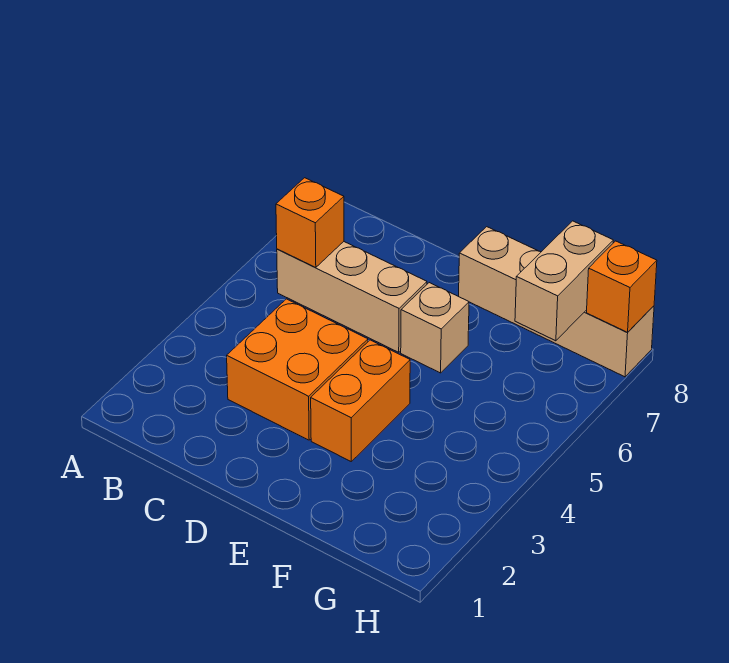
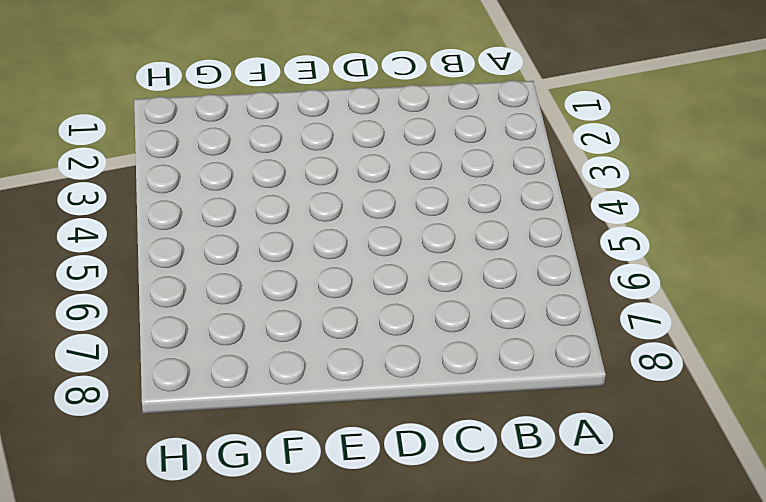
none -> tan brick B6:D6 level 1
none -> orange brick C3:D4 level 1

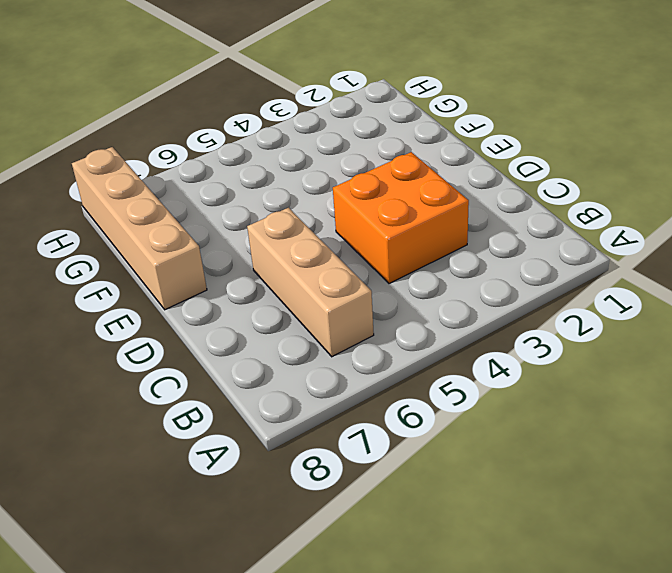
none -> orange brick E3:E4 level 1
none -> tan brick E6 level 1

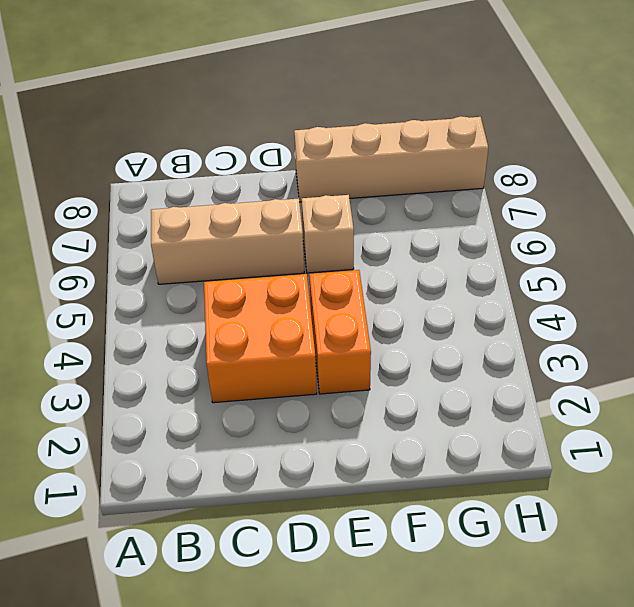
none -> orange brick B6 level 2
none -> tan brick G7:G8 level 2

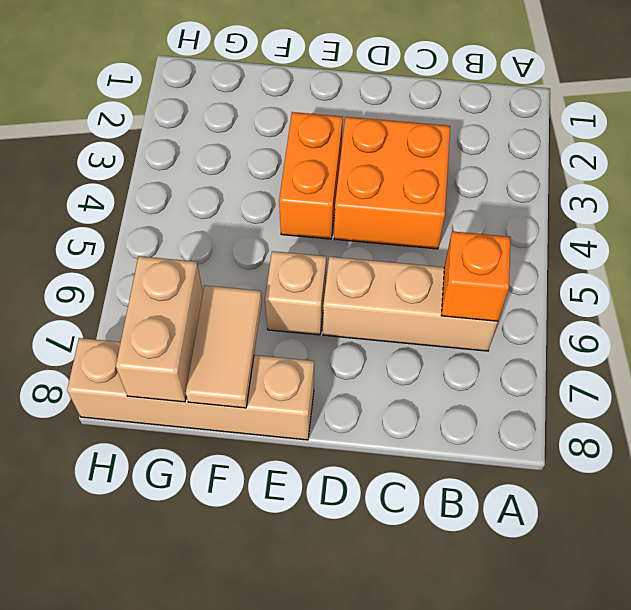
tan tile F7:F8 level 2 -> none
none -> orange brick H8 level 2

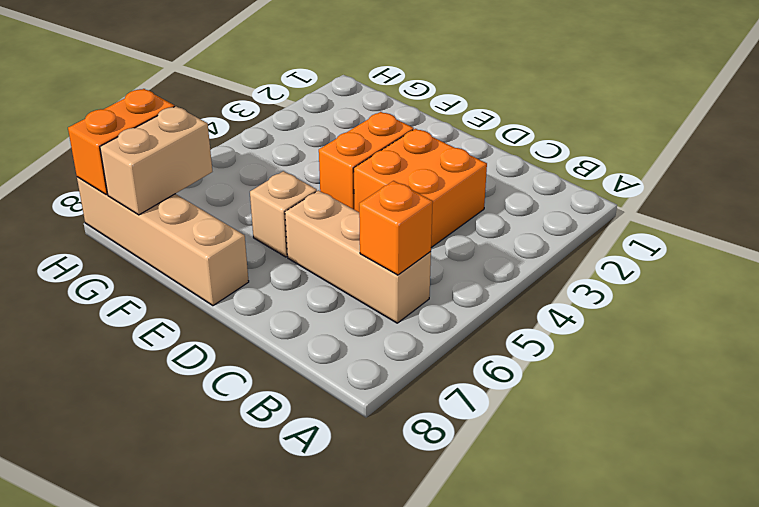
orange brick H7:H8 level 2 -> orange brick H8 level 2

